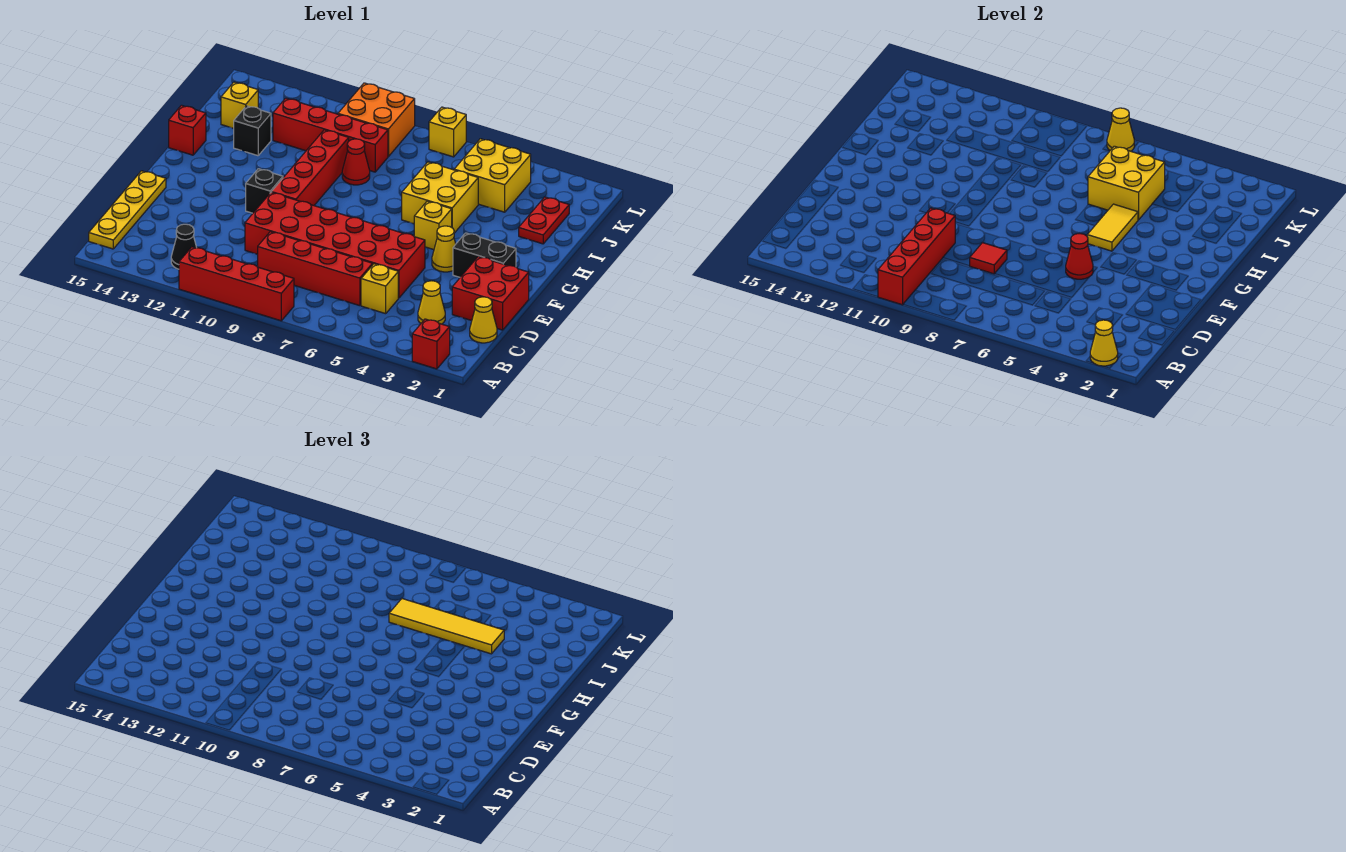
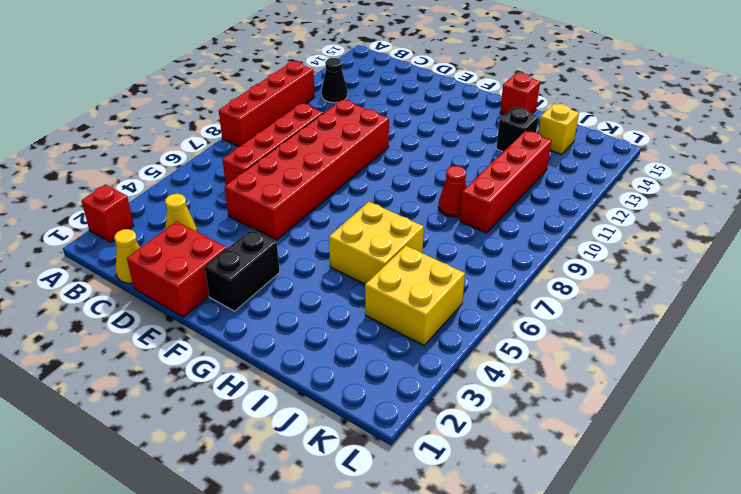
none -> yellow plate B15:E15 level 1
none -> yellow brick C5 level 1
none -> yellow cone F4 level 1
none -> red brick F10:I10 level 1

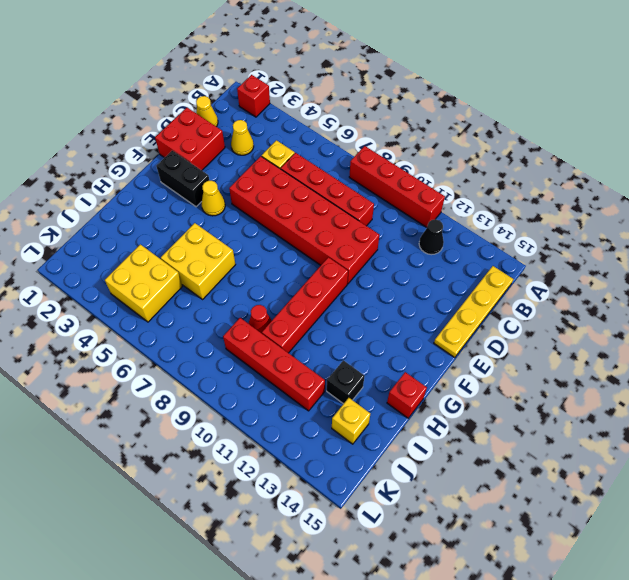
none -> black brick F11 level 1
none -> yellow brick G5 level 1
none -> red plate I2:J2 level 1
none -> orange brick K9:L10 level 1

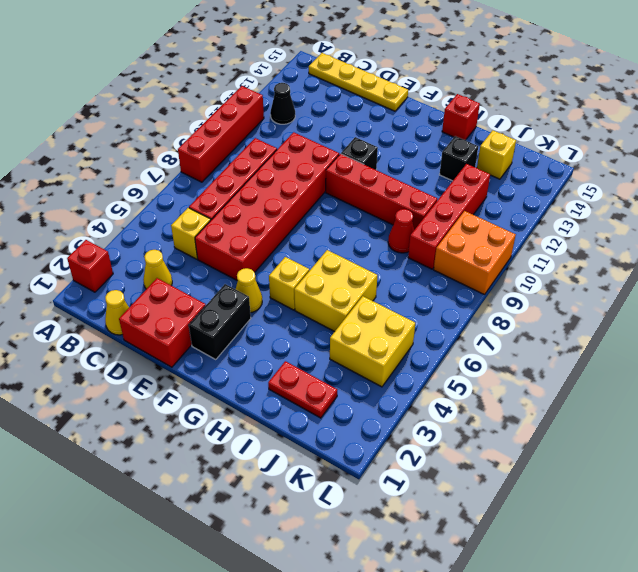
none -> yellow brick L7 level 1
none -> yellow cone A2 level 2
none -> red brick A10:D10 level 2
none -> red tile D8 level 2

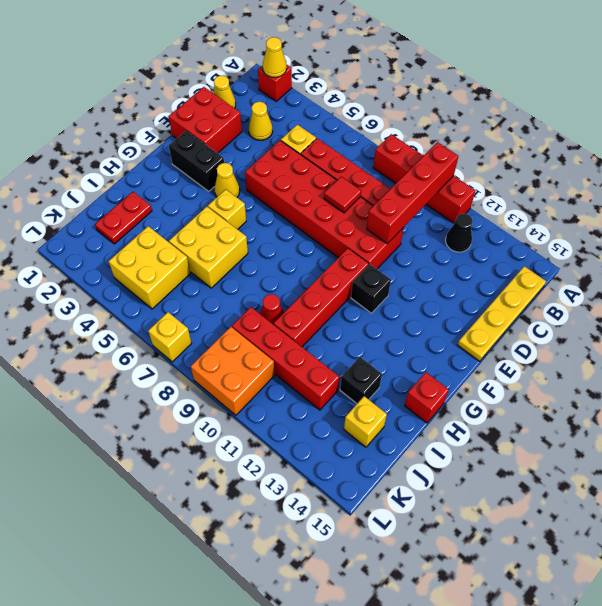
none -> red cone E5 level 2
none -> yellow tile G5:H5 level 2
none -> yellow brick I5:J6 level 2
none -> yellow cone L7 level 2

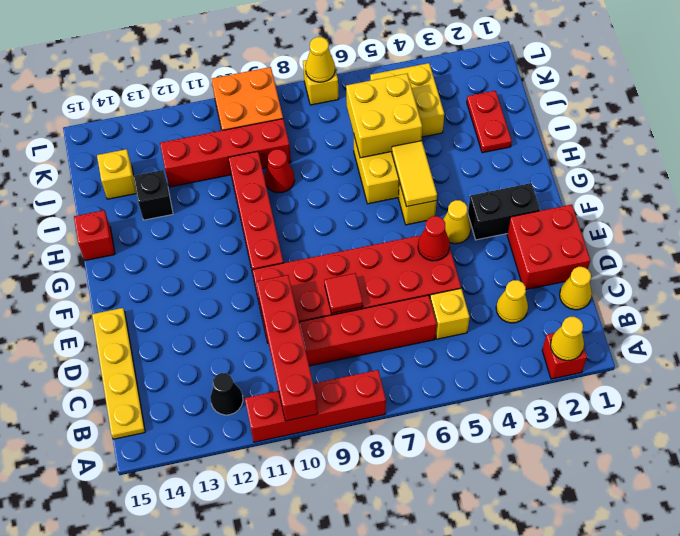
none -> black brick F11 level 1
none -> yellow tile I4:I7 level 3

